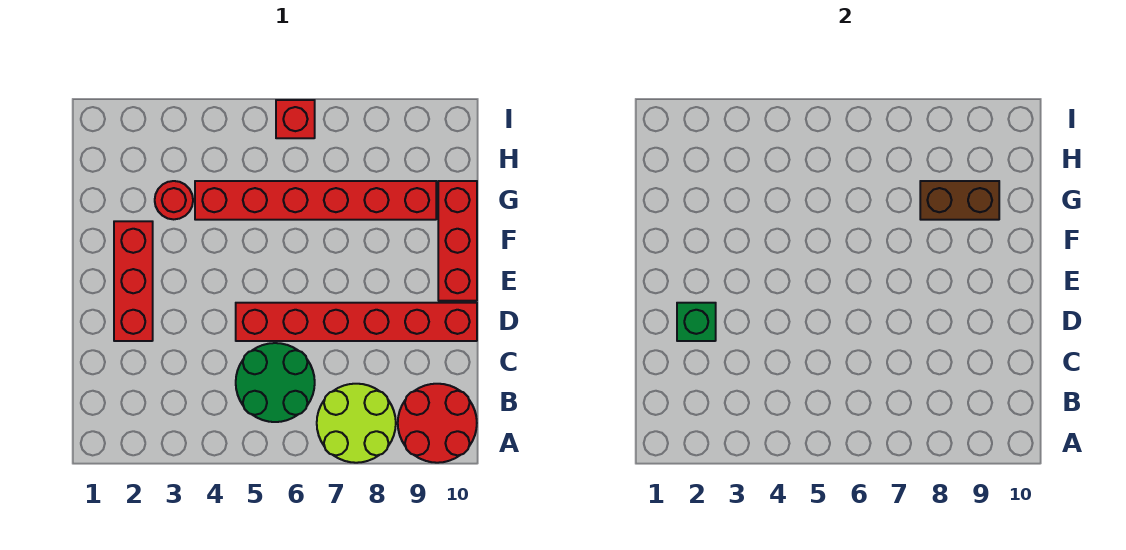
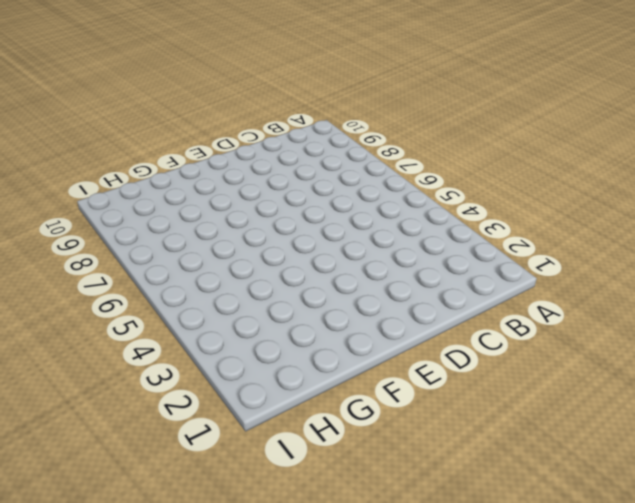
none -> lime round brick A7:B8 level 1
none -> red round brick A9:B10 level 1

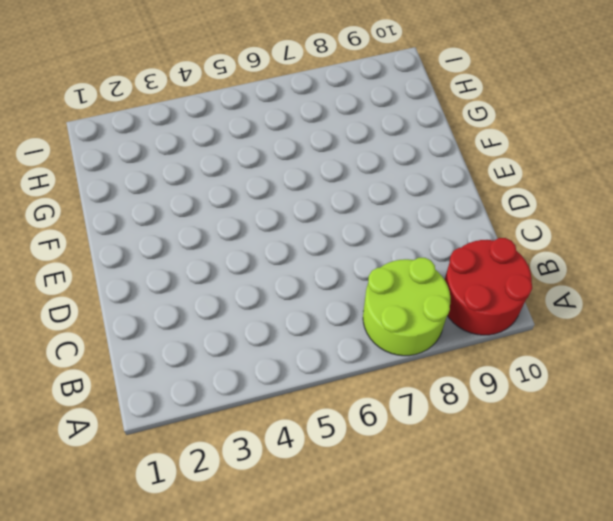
none -> green round brick B5:C6 level 1
none -> red brick D2:F2 level 1

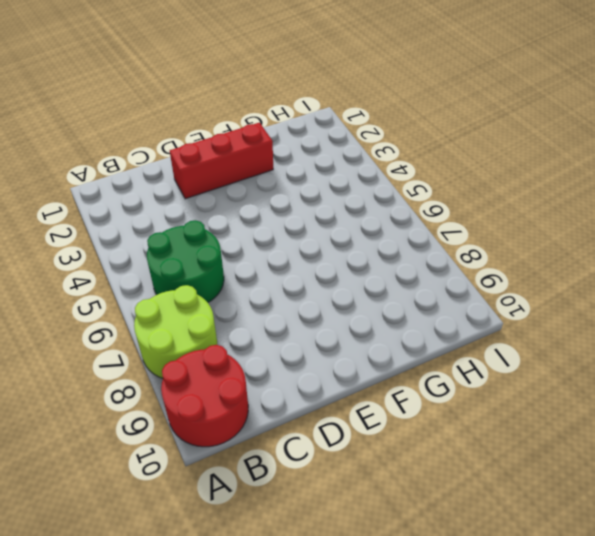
none -> red brick D5:D10 level 1
none -> red brick E10:G10 level 1

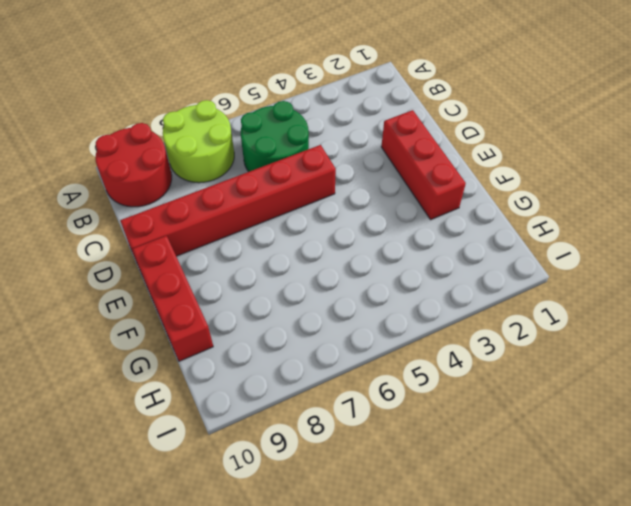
none -> red round brick G3 level 1
none -> red brick G4:G9 level 1

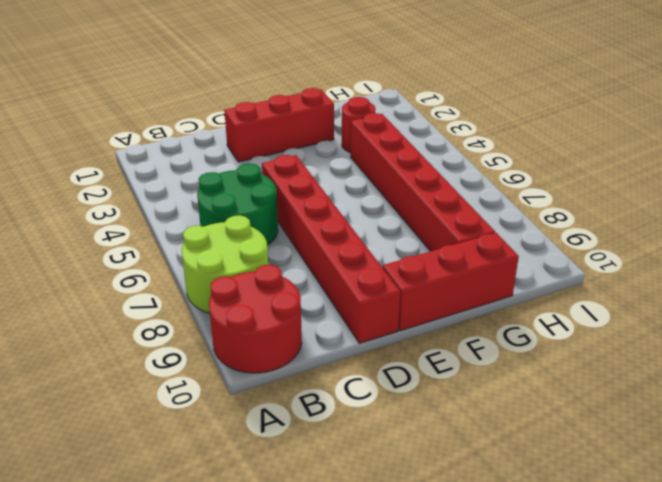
none -> red brick I6 level 1
none -> green brick D2 level 2

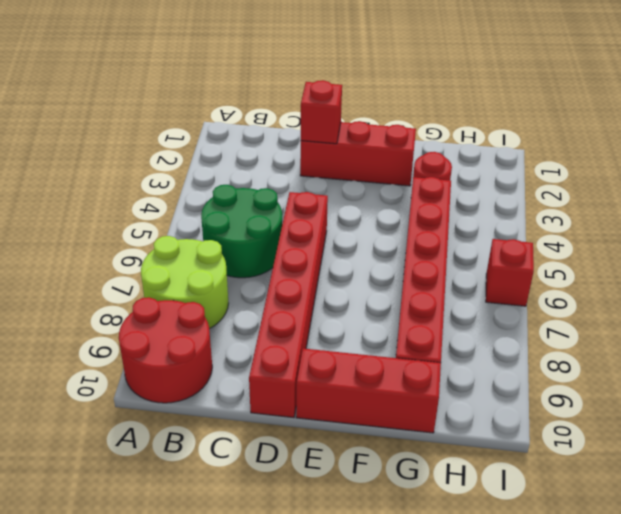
red brick D2 level 2 -> green brick D2 level 2
none -> brown brick G8:G9 level 2

